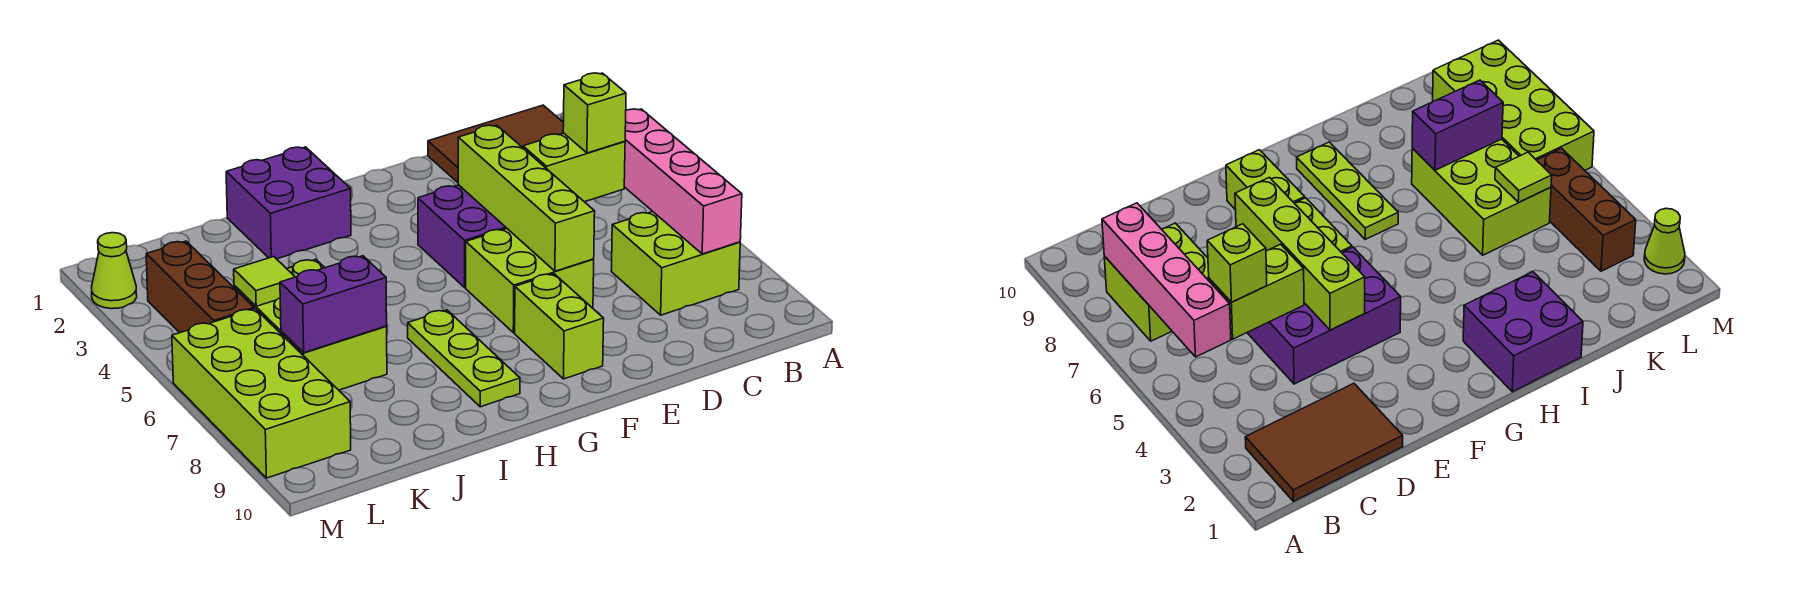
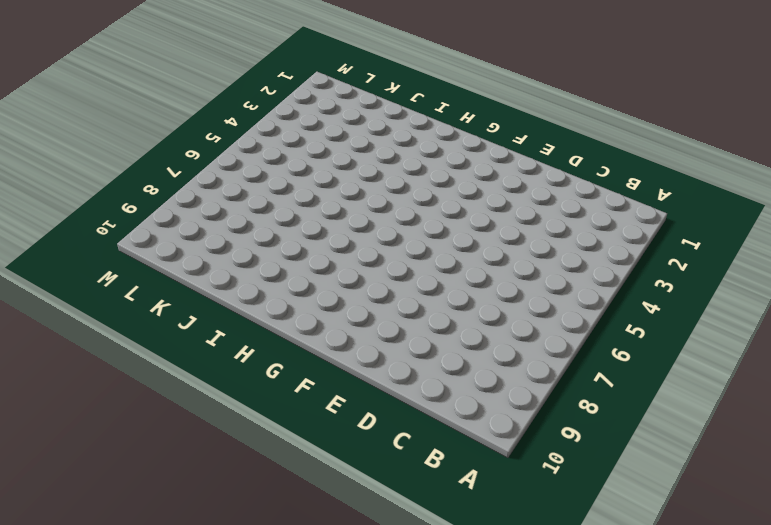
none -> brown tile B1:D2 level 1
none -> lime brick B7:C8 level 1
none -> purple brick D4:F5 level 1

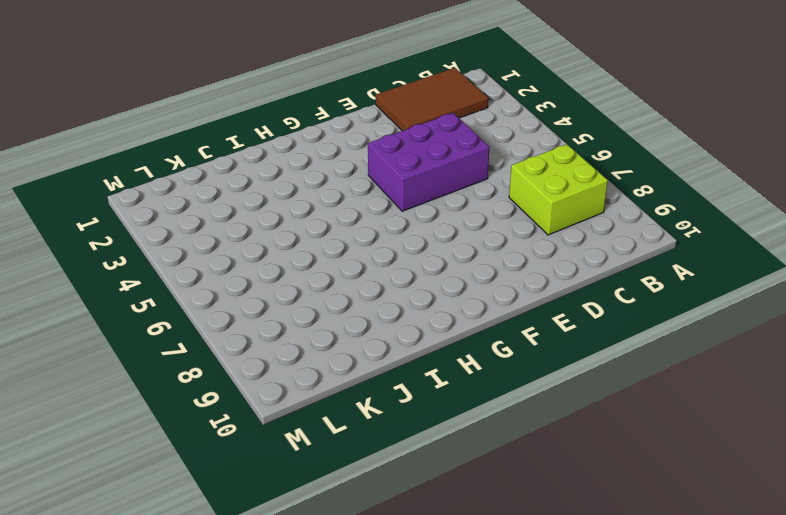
none -> lime brick E6:F7 level 1
none -> lime brick F8:F9 level 1
none -> purple brick H1:I2 level 1

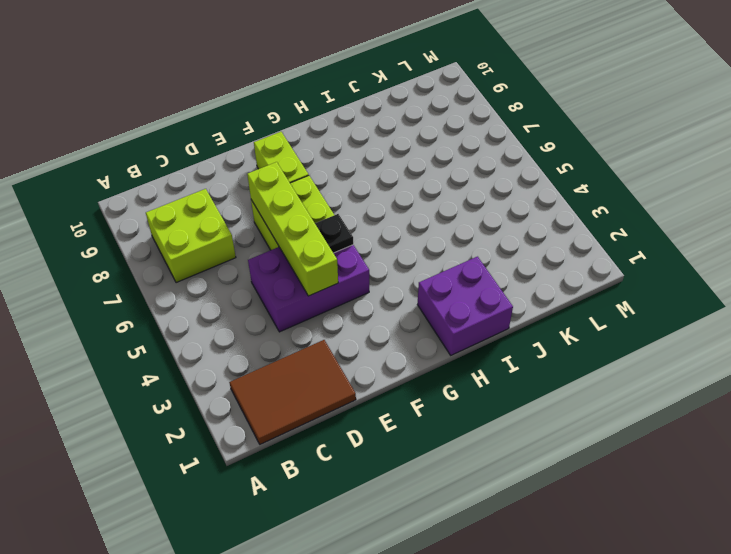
black plate F5 level 2 -> none
none -> lime plate H7:H9 level 1
none -> lime brick J5:K7 level 1
none -> brown brick L3:L5 level 1

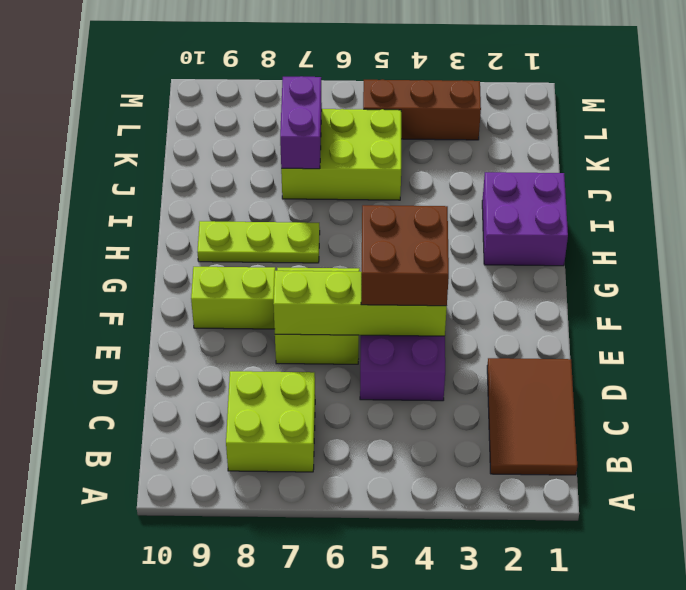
brown brick E4:F5 level 3 -> none
none -> lime brick L6:M9 level 1
none -> lime cone M2 level 1
none -> pink brick B5:B8 level 2

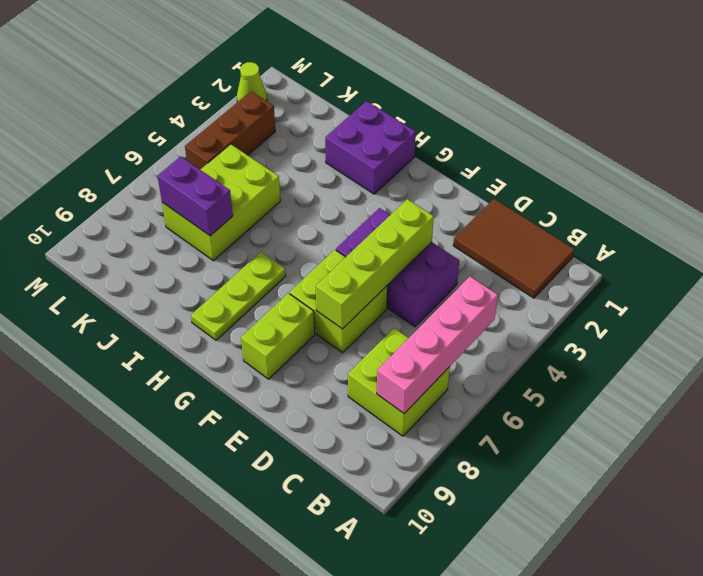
none -> lime brick L6:M9 level 1
none -> lime brick C5:D5 level 2
none -> lime tile K5 level 2

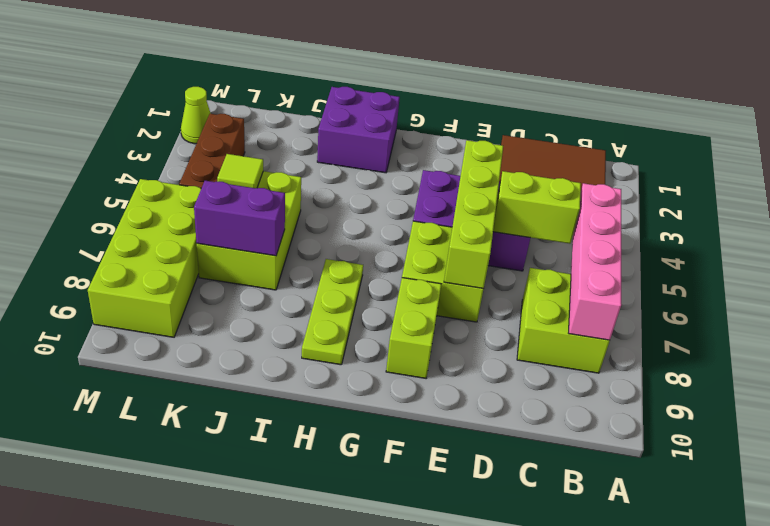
none -> lime brick C5 level 3

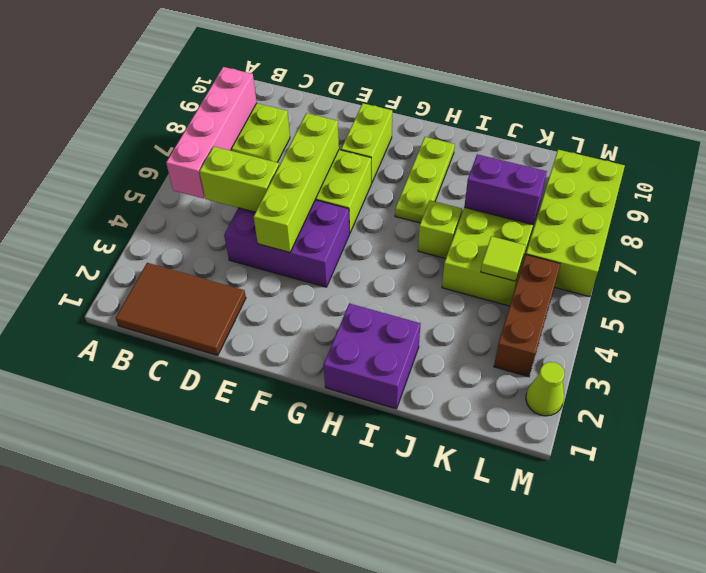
lime brick I6 level 1 -> lime brick C5 level 3

